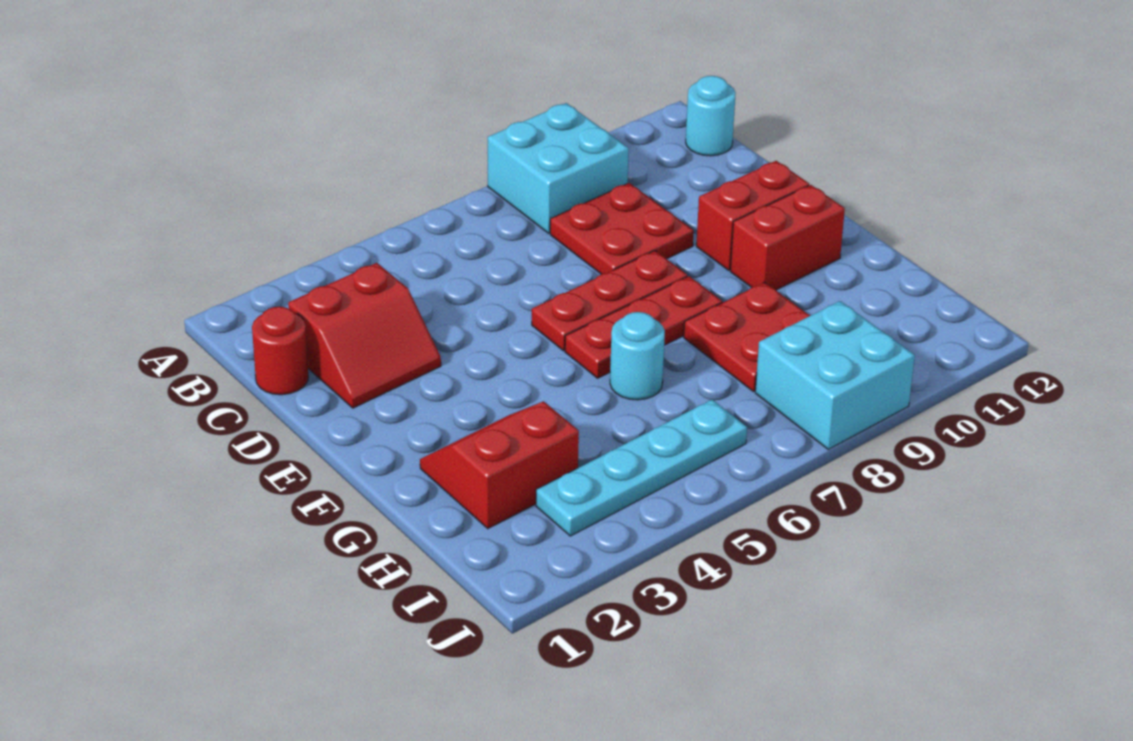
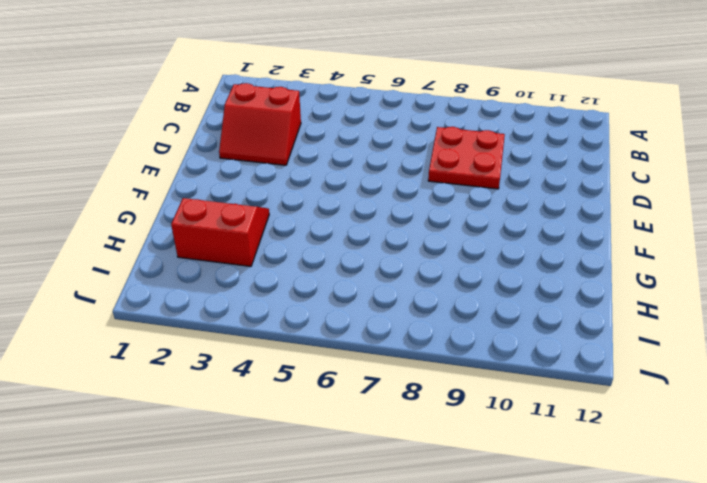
none -> cyan brick A8:B9 level 1
none -> cyan round brick B12 level 1
none -> red round brick C1 level 1

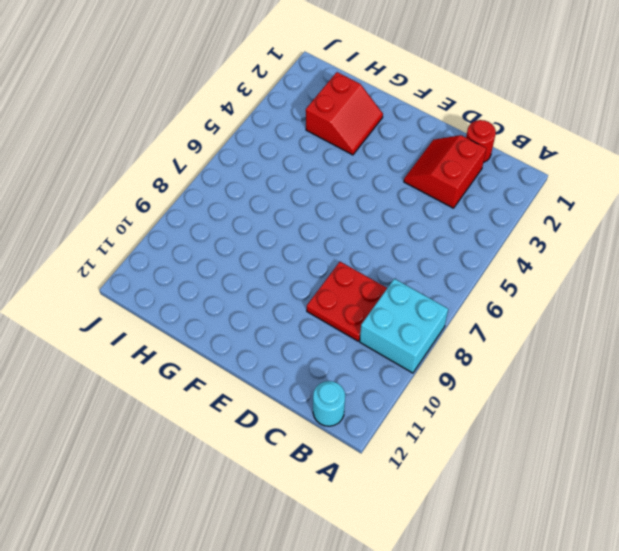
none -> red plate E6:E8 level 1
none -> red brick E10:E11 level 1
none -> red plate F6:F8 level 1

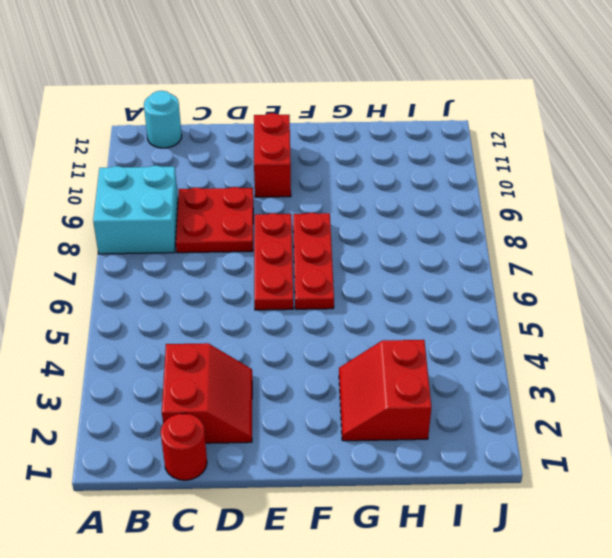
none -> red brick F10:F11 level 1
none -> cyan round brick G6 level 1
none -> red plate G8:H9 level 1

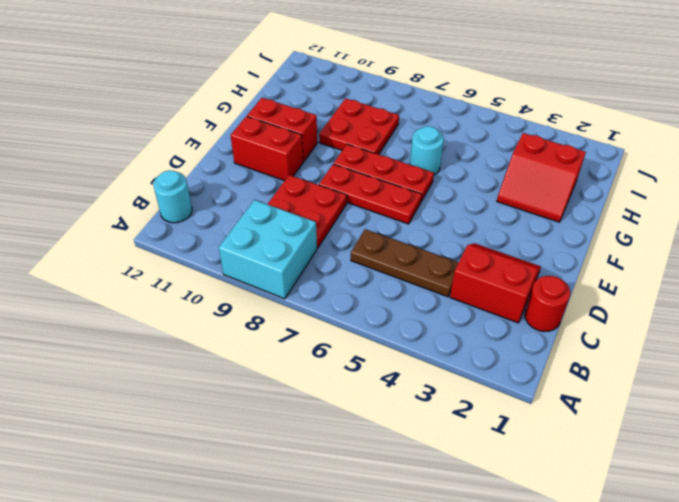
brown plate C4:C6 level 1 -> none
none -> cyan plate I3:I6 level 1
none -> cyan brick I8:J9 level 1

